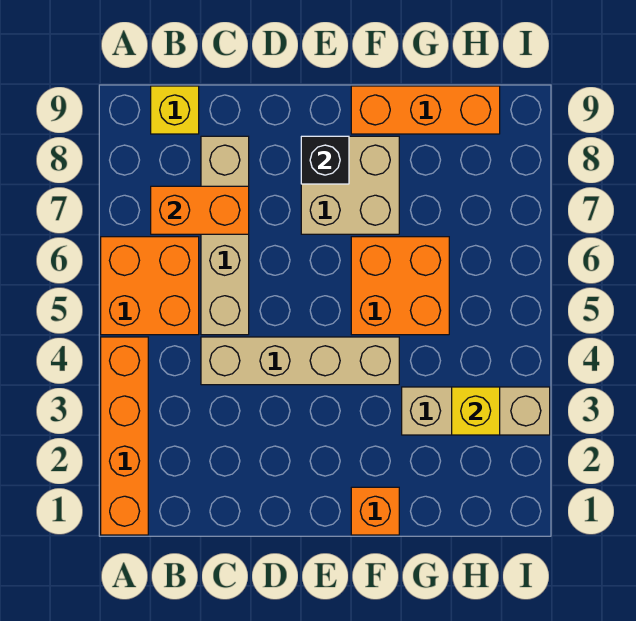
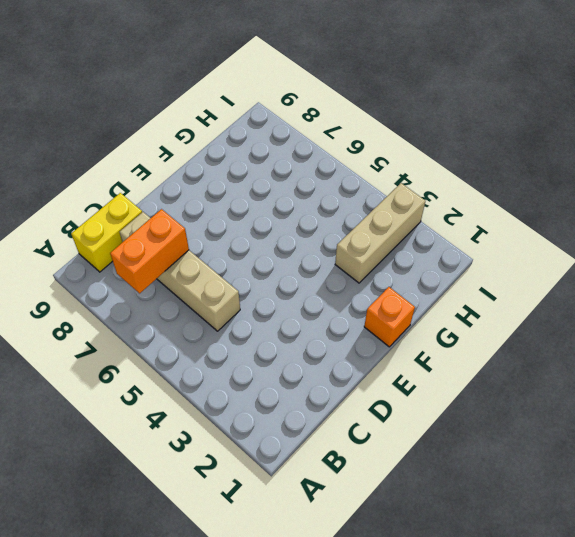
yellow brick B9:C9 level 1 -> yellow brick B9 level 1
none -> orange brick A1:A4 level 1
none -> orange brick A5:B6 level 1
none -> tan brick C4:F4 level 1

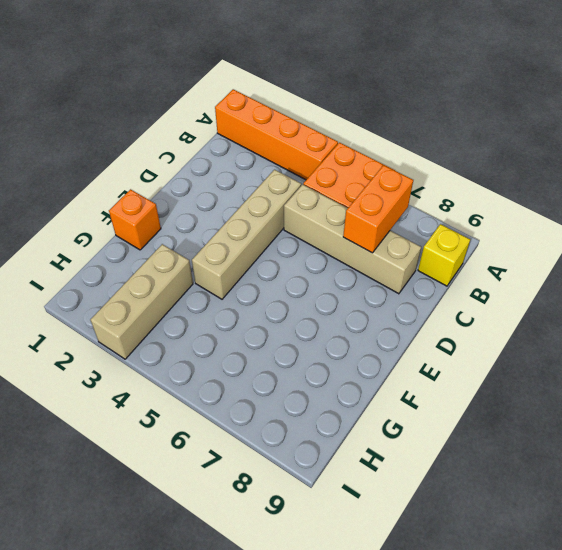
none -> tan brick E7:F8 level 1
none -> orange brick F5:G6 level 1
none -> orange brick F9:H9 level 1

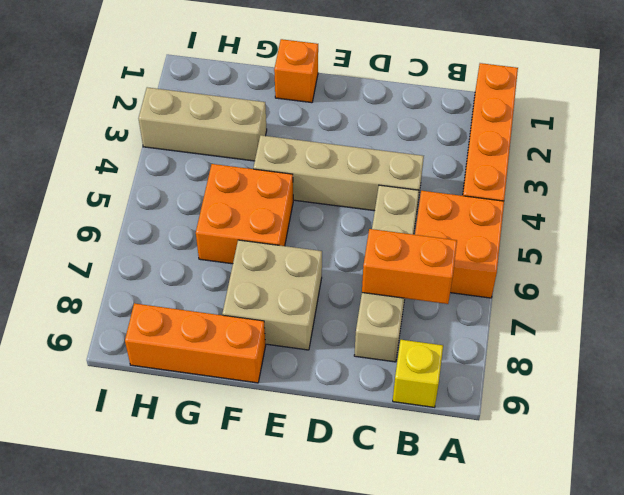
none -> black brick E8 level 2
none -> yellow brick H3 level 2

